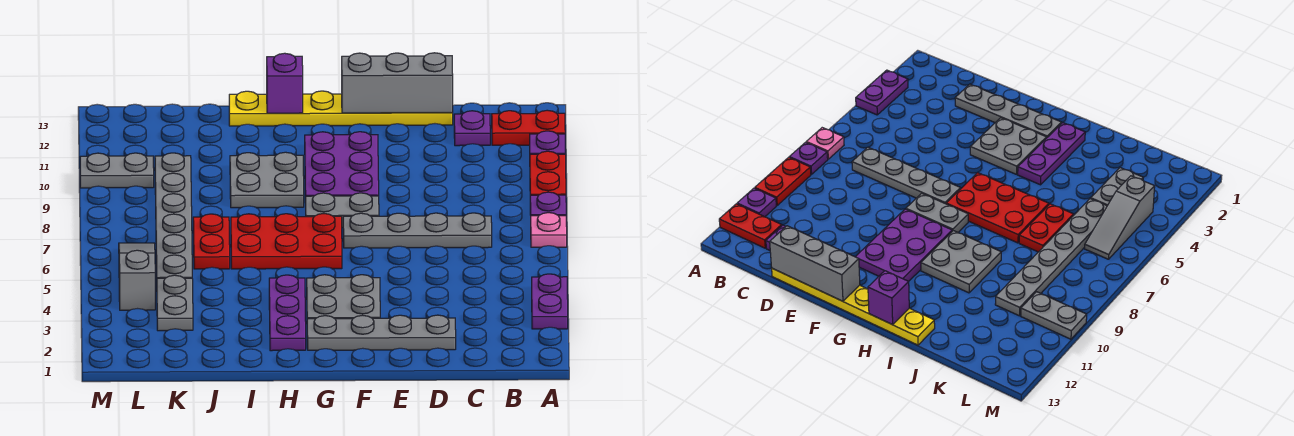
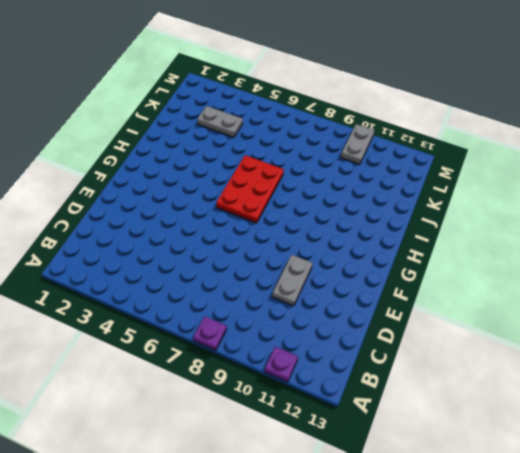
grey plate D10:E10 level 1 -> grey plate F8:G8 level 1
none -> purple plate A3:A4 level 1
none -> pink plate A7 level 1
none -> red plate A9:A10 level 1

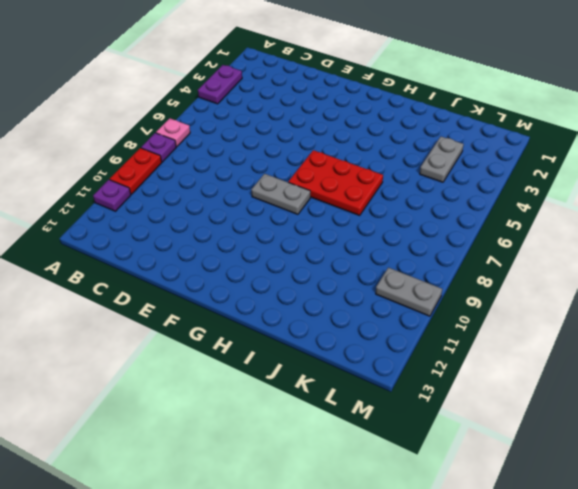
none -> red plate A12:B12 level 1
none -> grey plate C7:F7 level 1
none -> purple plate C12 level 1

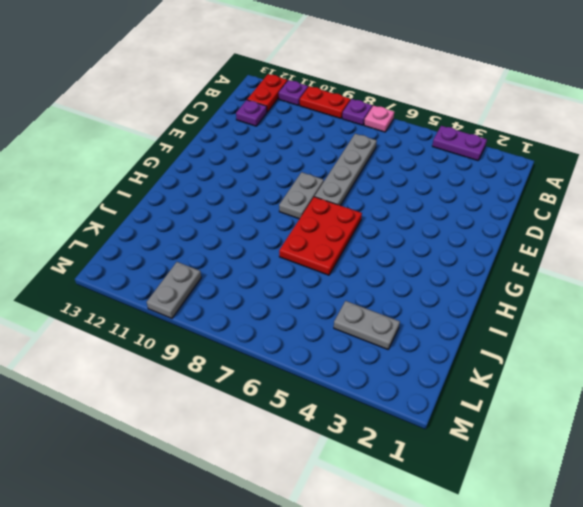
none -> grey plate D2:G2 level 1
none -> yellow plate D13:I13 level 1
none -> grey plate F3:G4 level 1

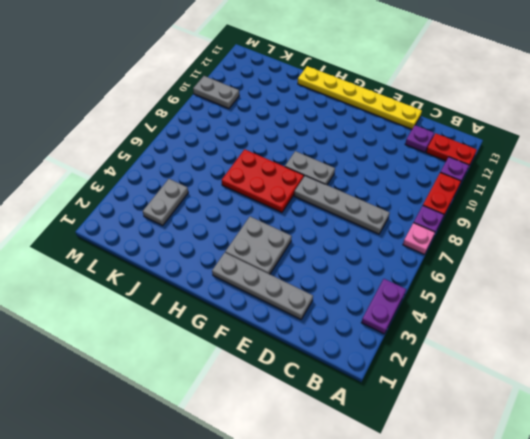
none -> purple plate F9:G11 level 1
none -> purple plate H2:H4 level 1
none -> grey plate H9:I10 level 1

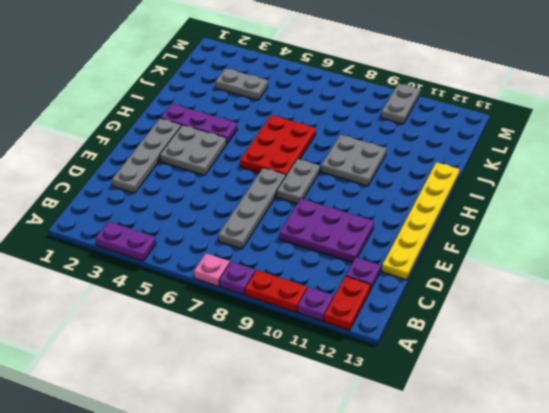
purple plate D9:E11 level 1 -> purple plate F9:G11 level 1
none -> red plate J6:J7 level 1
none -> grey plate K5:K10 level 1
none -> grey slope L4:L6 level 1 top 4

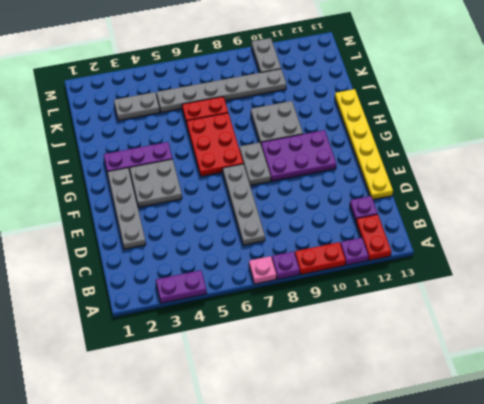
none -> grey slope L4:L6 level 1 top 4
none -> grey brick D13:F13 level 2
none -> purple brick H13 level 2

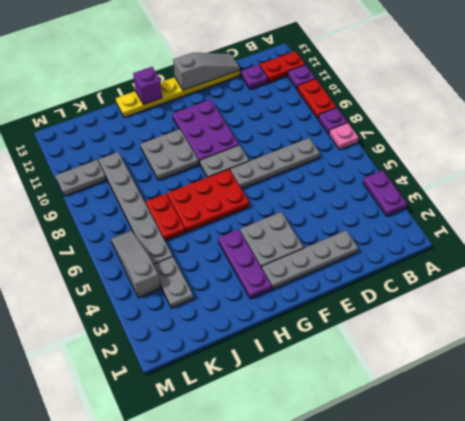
grey slope D13:F13 level 2 top F -> grey brick D13:F13 level 2

